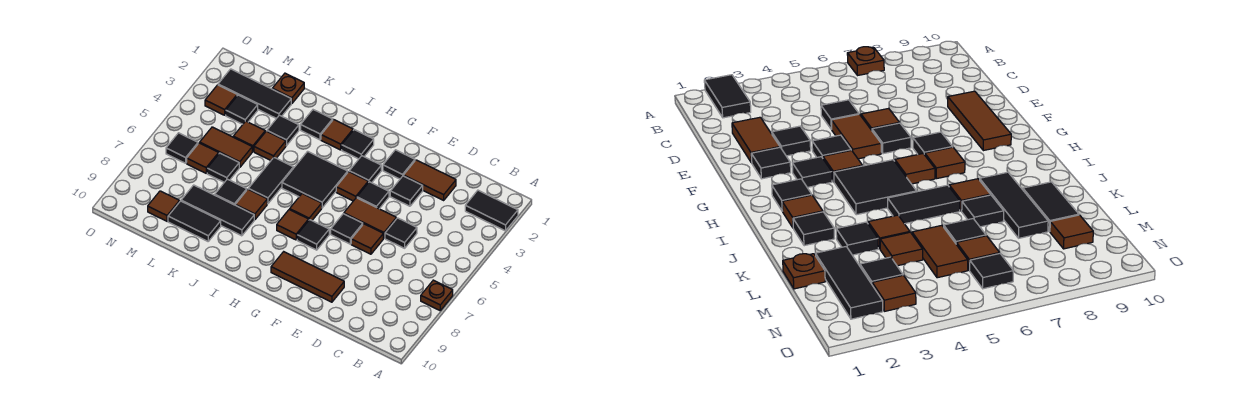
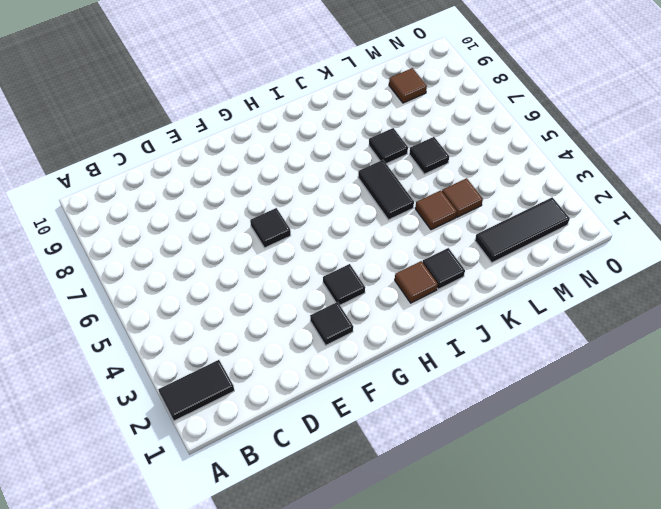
none -> brown plate A7 level 1
none -> brown tile D2:E2 level 1
none -> black tile D5 level 1
none -> black tile E3 level 1

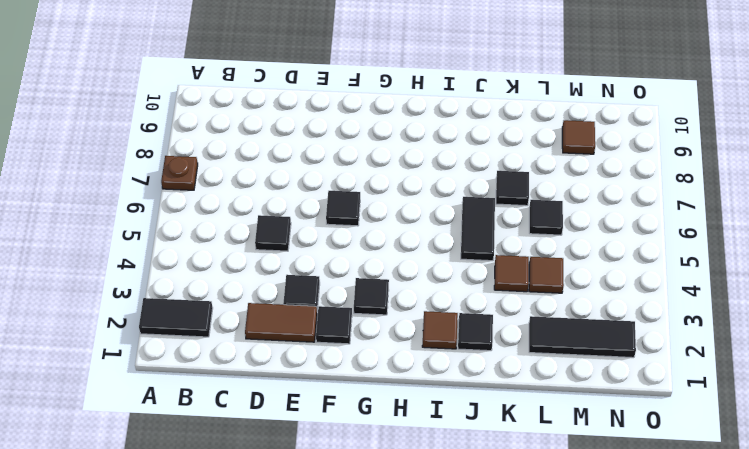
none -> brown tile E5:F5 level 1
none -> brown tile E6 level 1
none -> brown tile E9:G9 level 1
none -> black tile F4 level 1

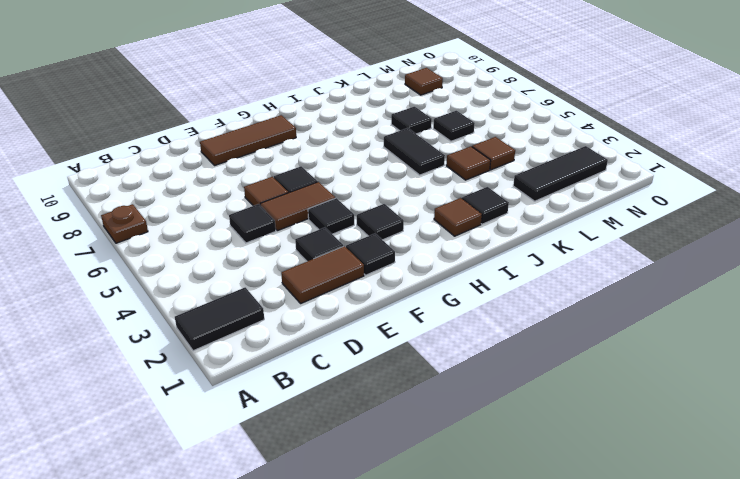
none -> brown tile G4 level 1
none -> black tile G7 level 1
none -> black tile H2 level 1
none -> black tile H4:I5 level 1

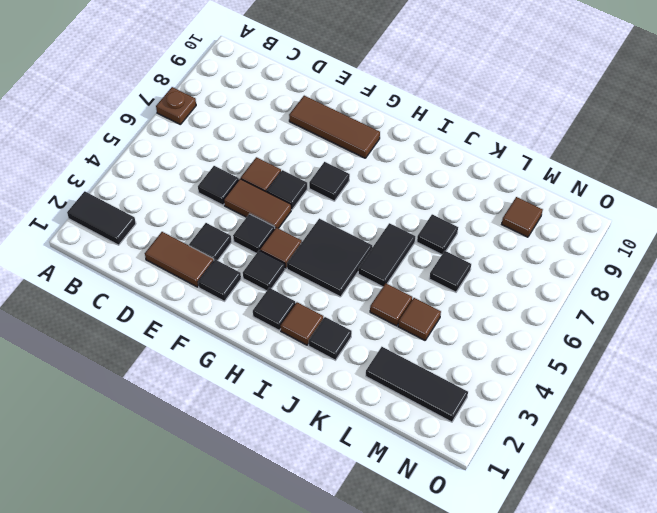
none -> brown tile H6 level 1
none -> brown tile H7 level 1
none -> brown tile J7 level 1
none -> black tile J8:L8 level 1

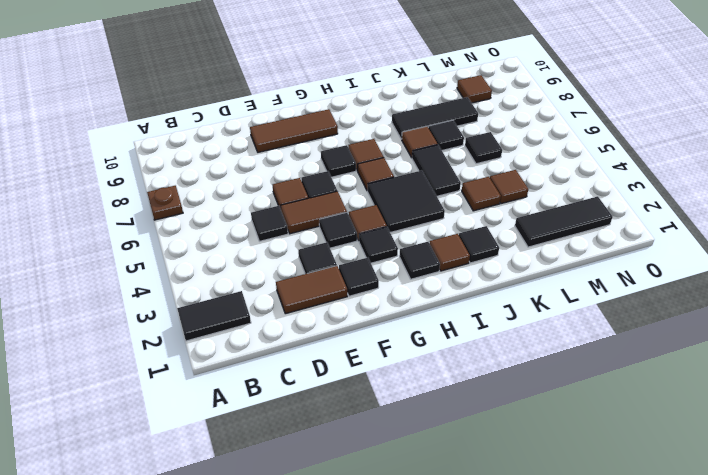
none -> black tile K3 level 1
none -> black tile K9:L9 level 1
none -> brown plate L1 level 1
none -> brown tile L5:M5 level 1

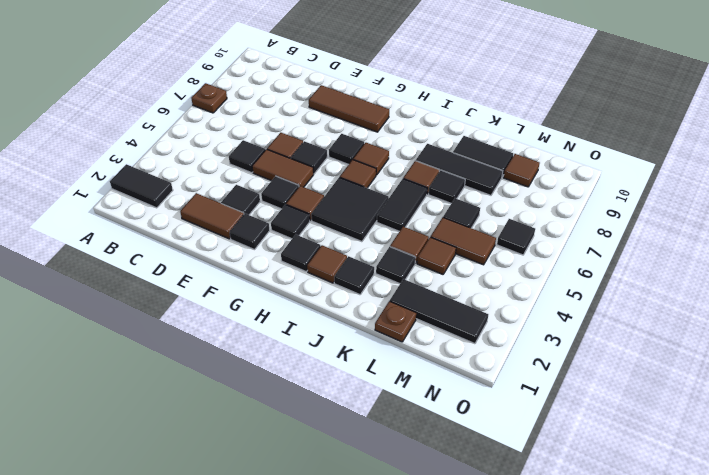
none -> black tile M3 level 1
none -> brown tile M6 level 1
none -> brown tile N3 level 1

